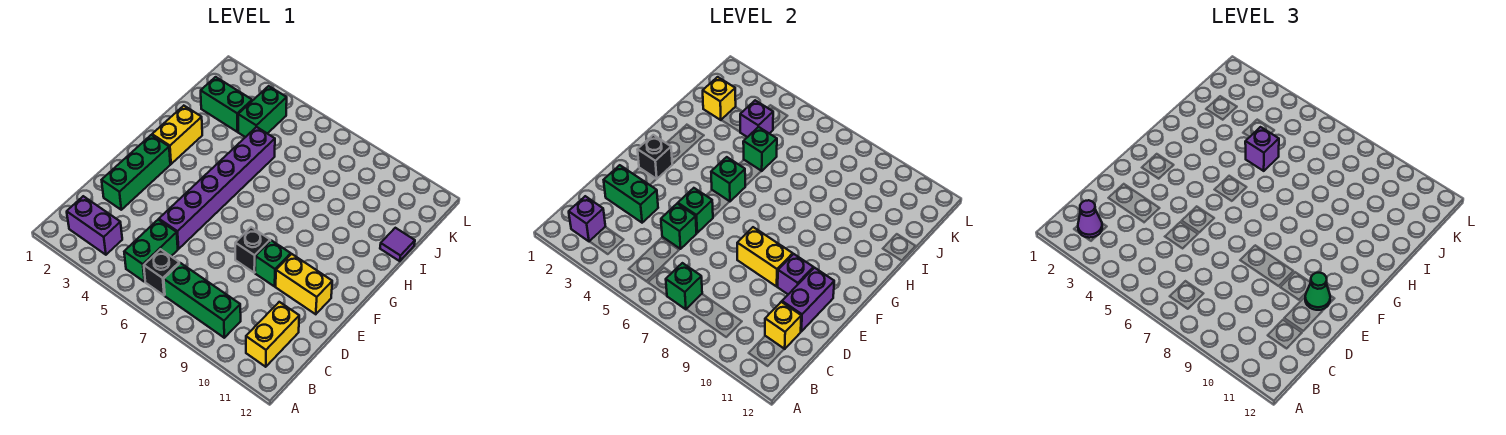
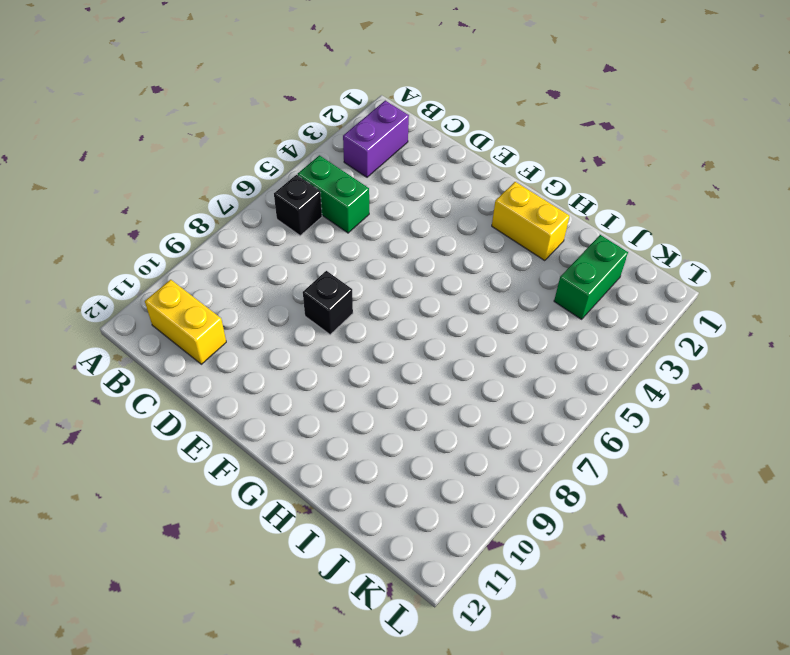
none -> green brick B7:B9 level 1
none -> green brick D2:F2 level 1
none -> purple brick D5:I5 level 1
none -> green brick E9 level 1

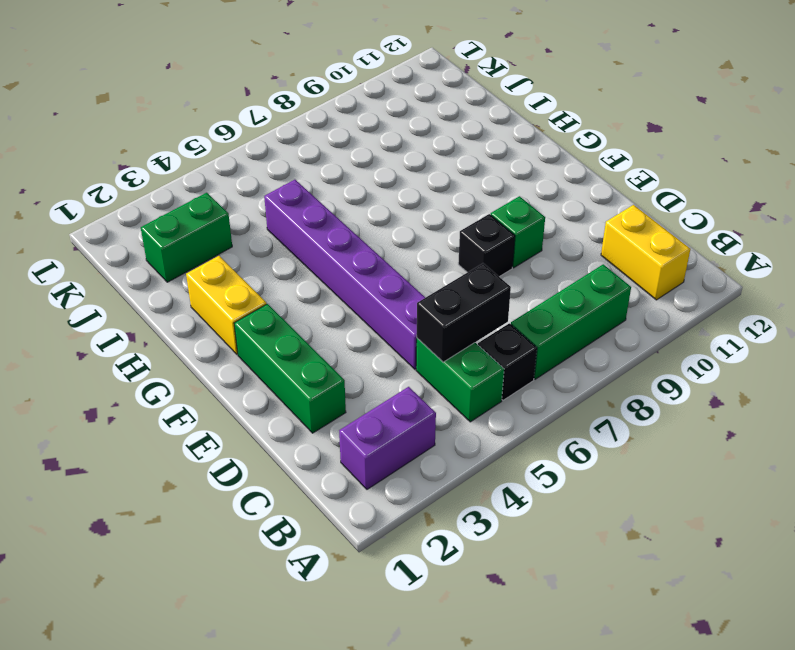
black brick C5:C6 level 2 -> none
none -> yellow brick E10:E11 level 1
none -> purple tile I12 level 1
none -> green brick J4:K4 level 1
none -> purple brick B2 level 2

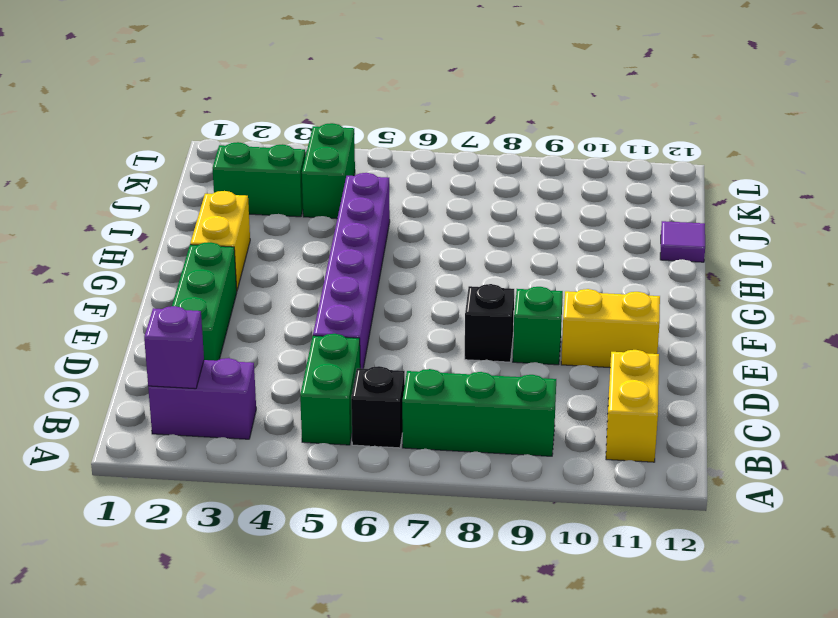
none -> green brick B7 level 2
none -> yellow brick C11 level 2
none -> green brick D2:D3 level 2
none -> green brick D5 level 2

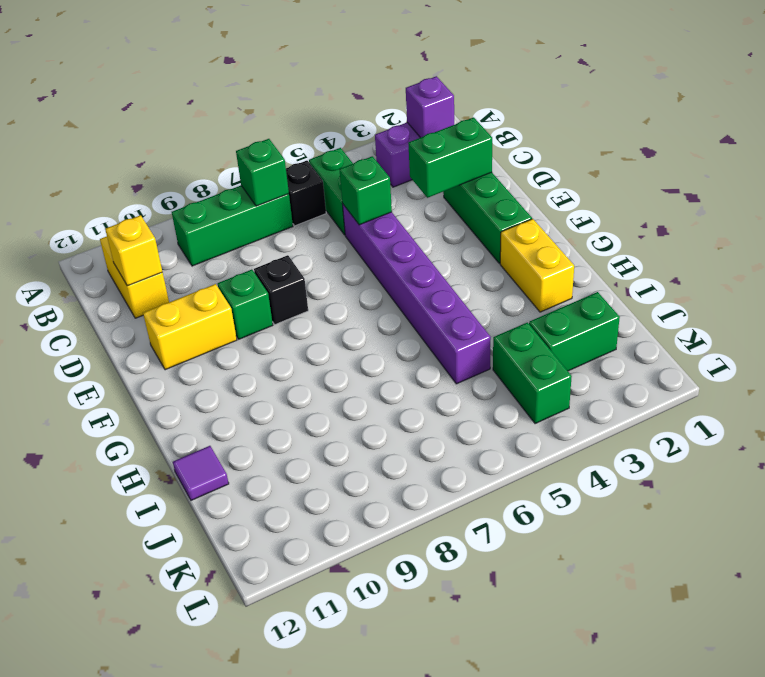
none -> purple brick D11:E11 level 2
none -> green brick E5 level 2
none -> yellow brick E8:E9 level 2
none -> purple brick E10 level 2

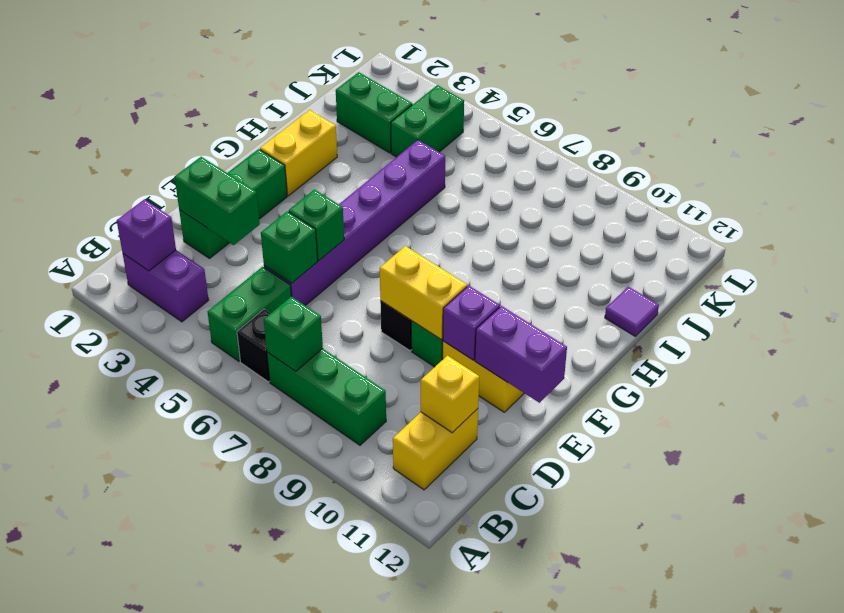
purple brick E11:E12 level 2 -> purple brick D11:E11 level 2
none -> black brick F2 level 2
none -> green brick G5 level 2
none -> green brick I5 level 2
none -> yellow brick J2 level 2

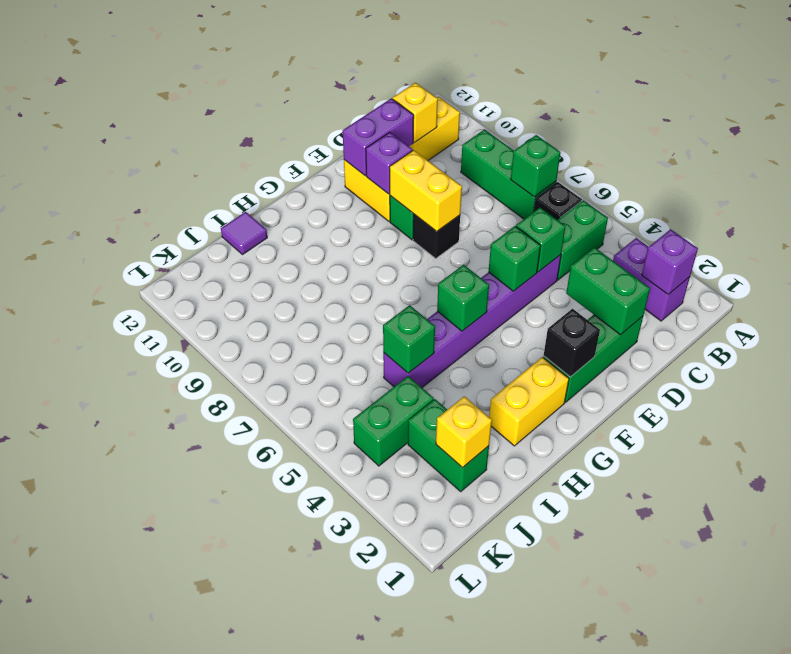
none -> purple brick J4 level 2
none -> purple cone B2 level 3
none -> green cone E11 level 3
none -> purple brick I5 level 3

